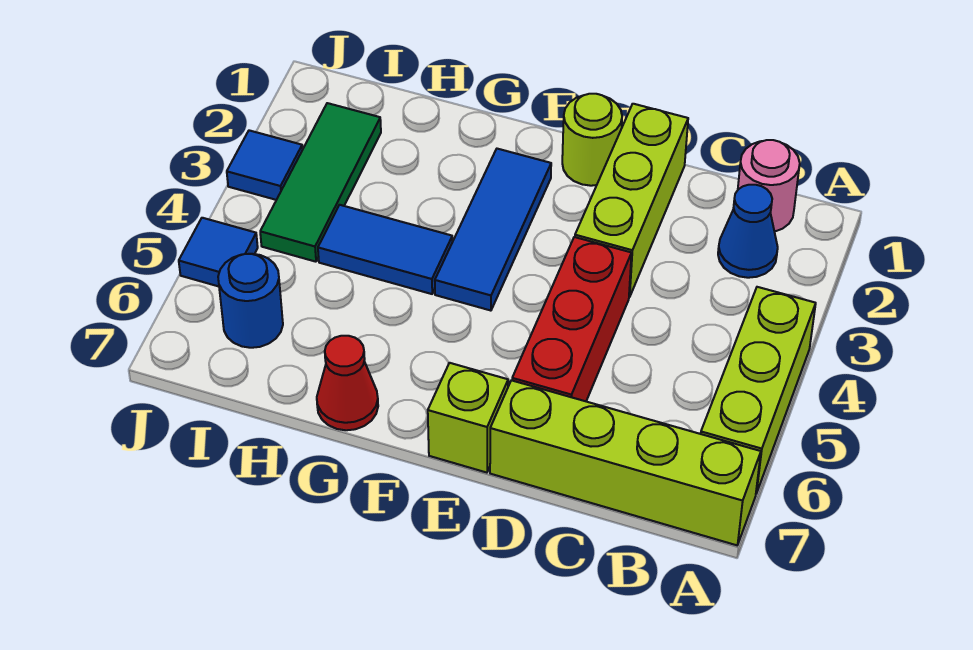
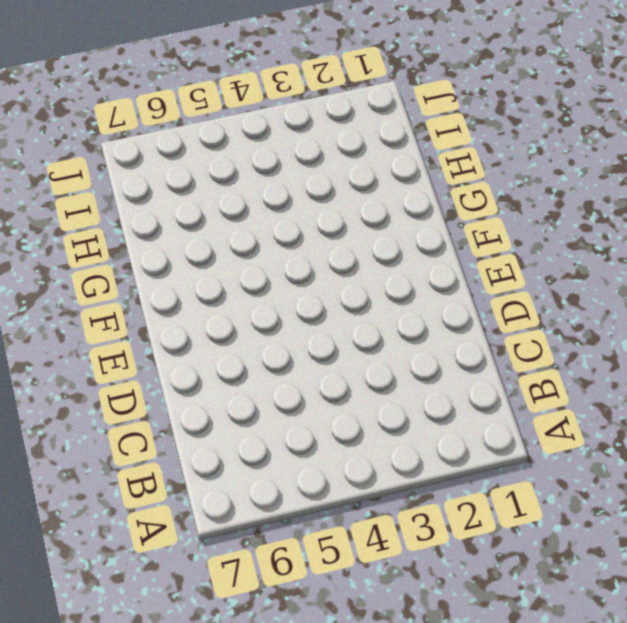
none -> lime brick A4:A6 level 1
none -> lime brick A7:D7 level 1
none -> pink round brick B1 level 1

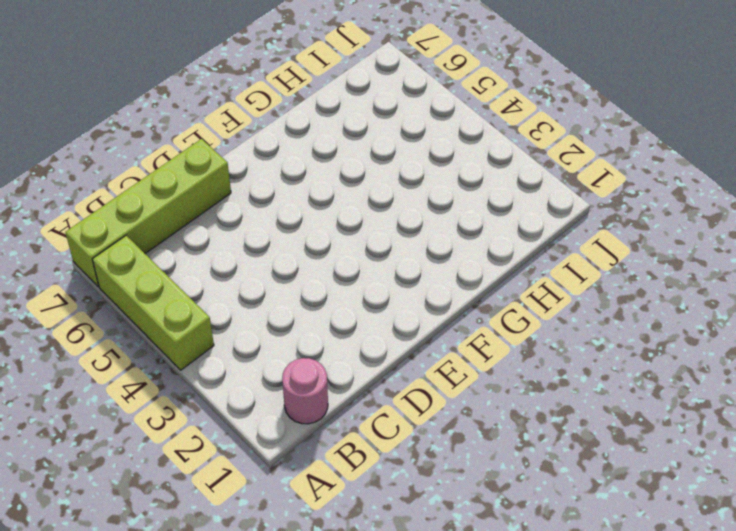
none -> blue cone B2 level 1
none -> lime brick D1:D3 level 1
none -> red brick D4:D6 level 1

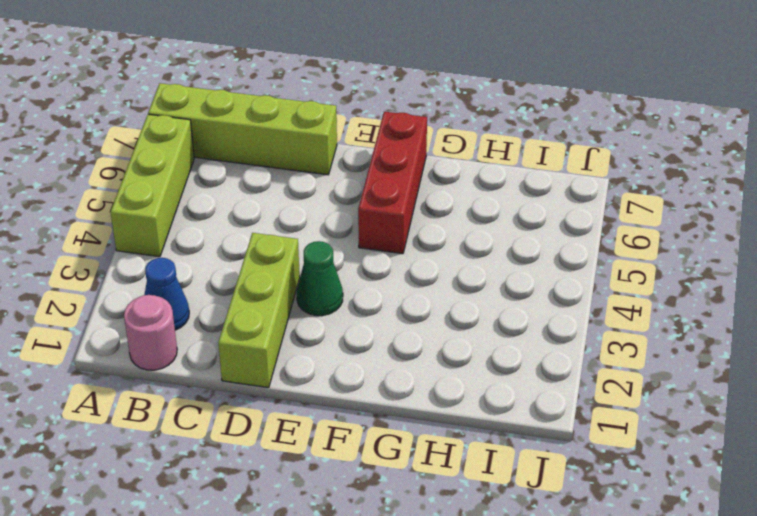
green cone E3 level 1 -> none
red brick F5:F7 level 1 -> red brick D4:D6 level 1
none -> lime round brick E1 level 1
none -> lime brick E7 level 1
none -> blue tile F2:F4 level 1

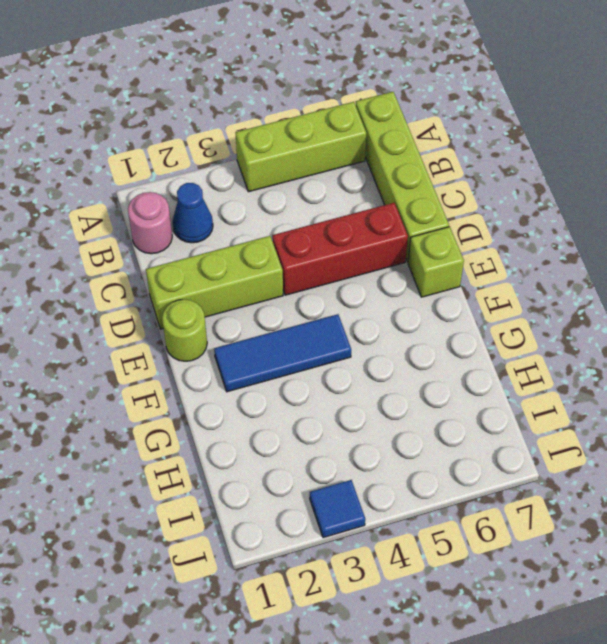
none -> blue tile G4:H4 level 1
none -> red cone G7 level 1
none -> green tile I2:I4 level 1

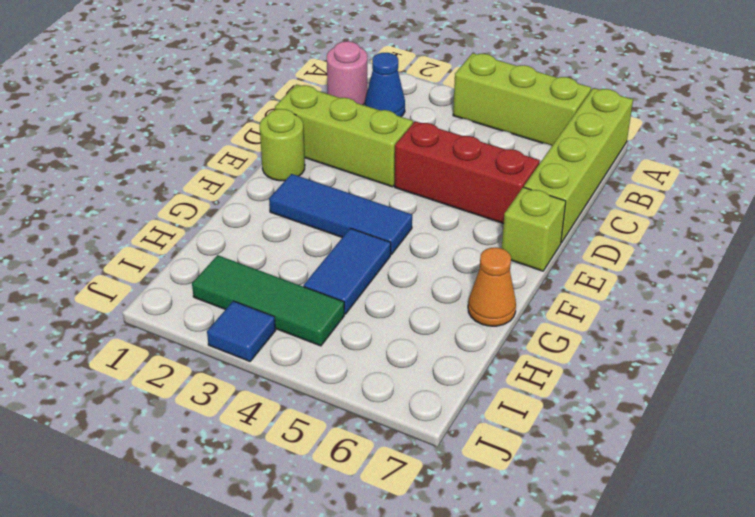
orange cone G7 level 1 -> red cone G7 level 1
none -> blue round brick I6 level 1
none -> blue tile J5 level 1

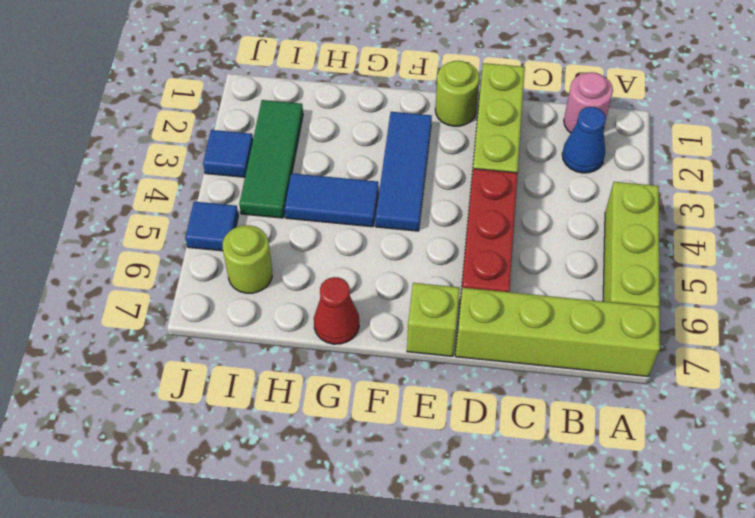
lime round brick I6 level 1 -> blue round brick I6 level 1

